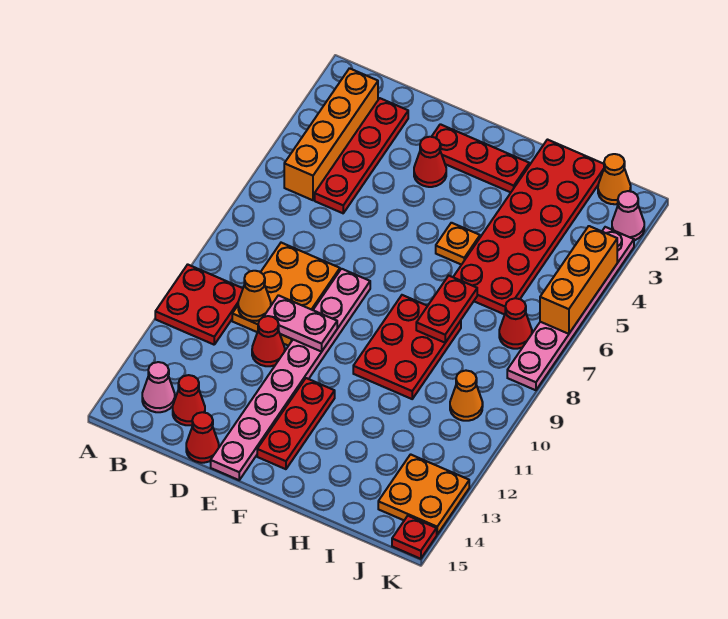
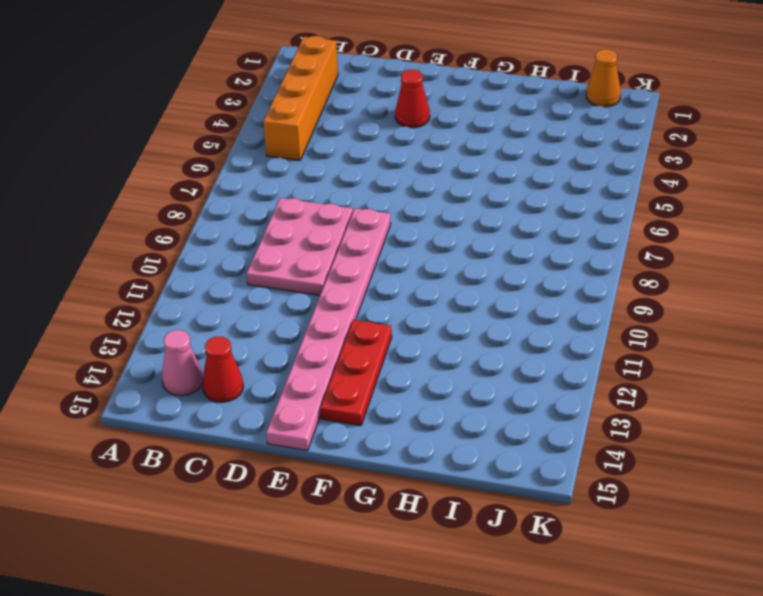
pink plate C8:D10 level 1 -> orange plate C8:D10 level 1
none -> red plate A10:B11 level 1
none -> red plate C2:C5 level 1
none -> red cone D11 level 1

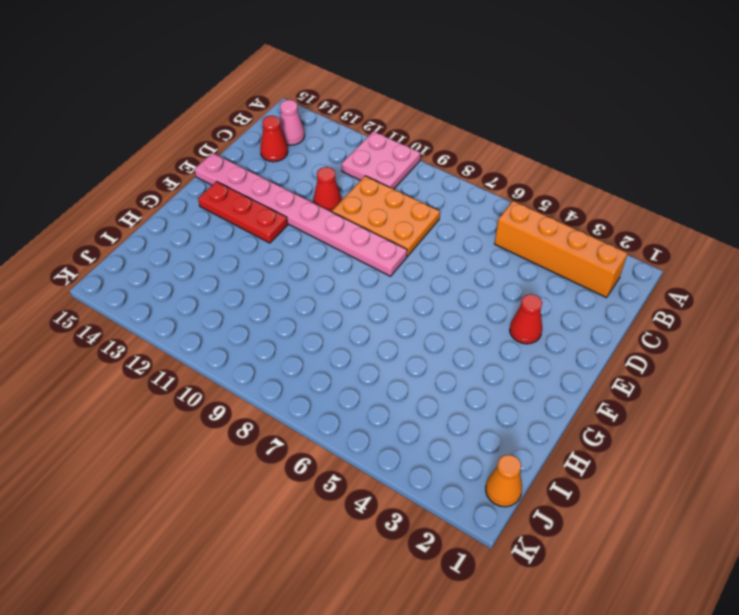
pink plate A10:B11 level 1 -> red plate A10:B11 level 1
none -> red plate C2:C5 level 1
none -> red cone D15 level 1
none -> red plate E2:G2 level 1

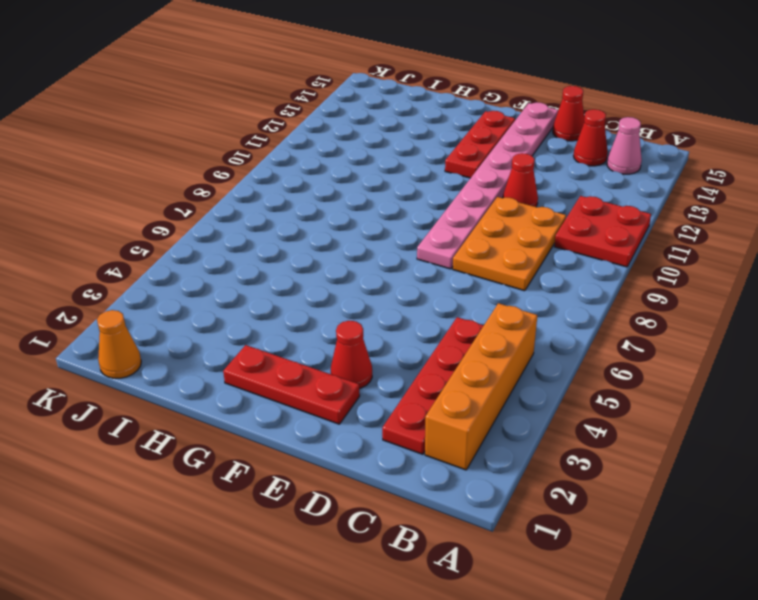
none -> orange plate G5 level 1
none -> red plate G8:H10 level 1
none -> red plate H1:I6 level 1

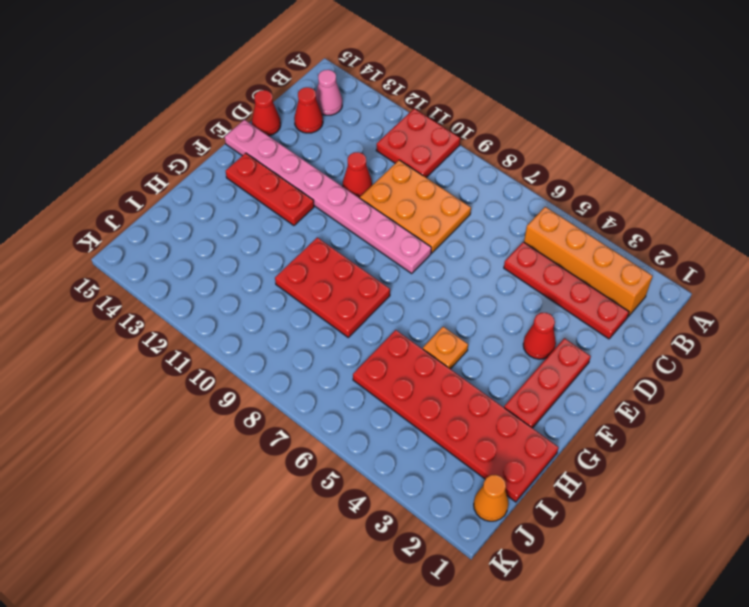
none -> red cone J7 level 1
none -> orange cone J10 level 1
none -> orange plate J13:K14 level 1

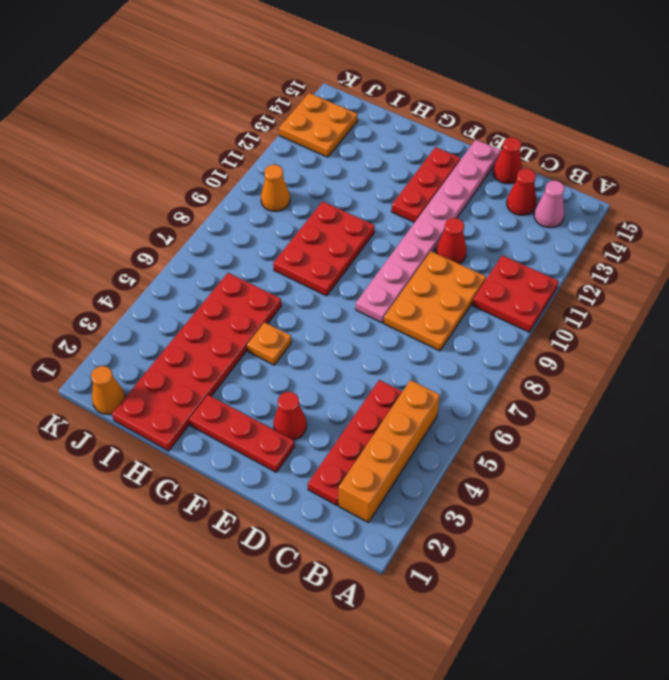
none -> red cone J7 level 1
none -> pink cone K2 level 1
none -> pink plate K3:K8 level 1

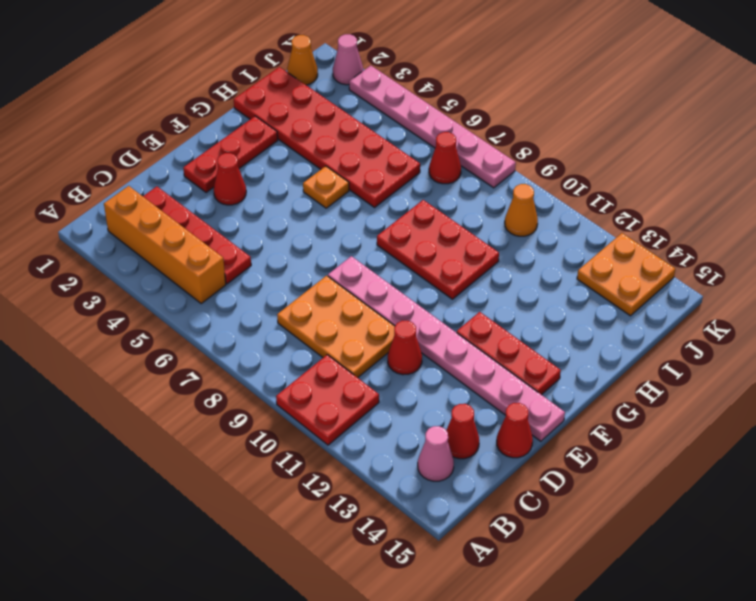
none -> red plate K15 level 1
none -> orange cone C10 level 2
none -> pink plate D10:E10 level 2

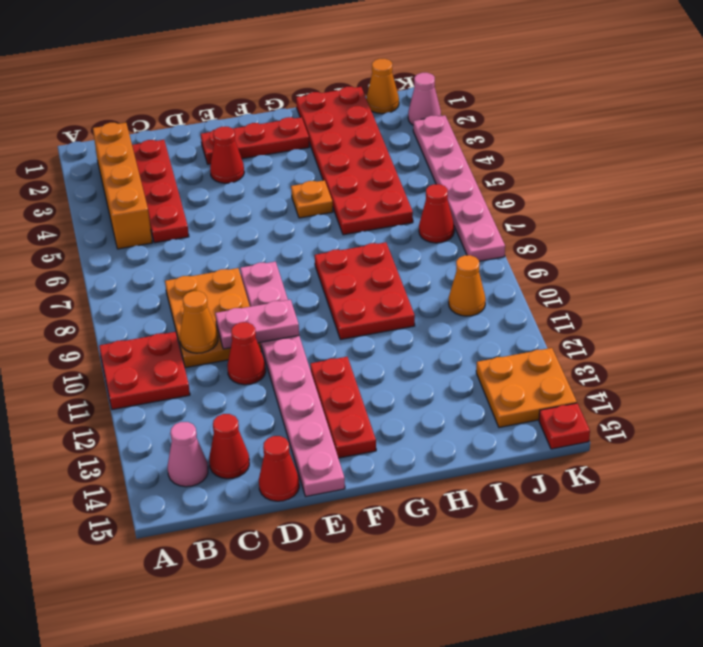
none -> red plate H7:H8 level 2
none -> orange brick K4:K6 level 2

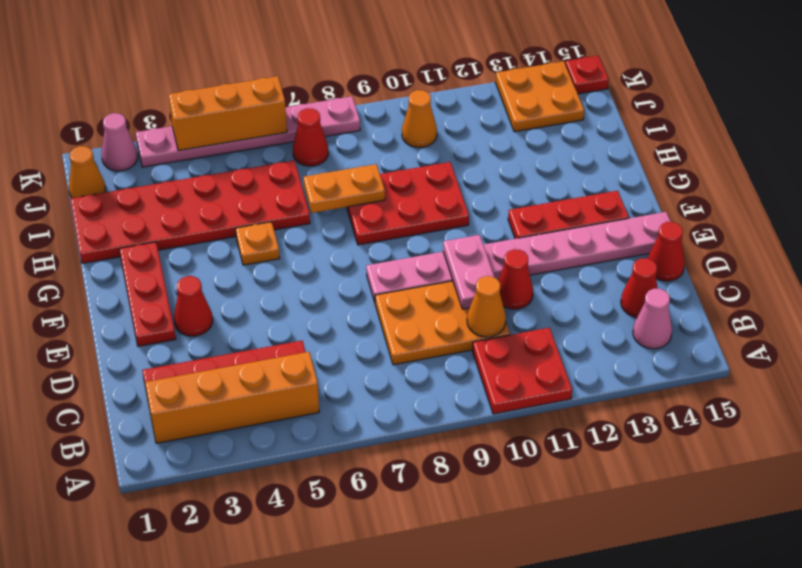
orange plate H7:H8 level 2 -> red plate H7:H8 level 2

